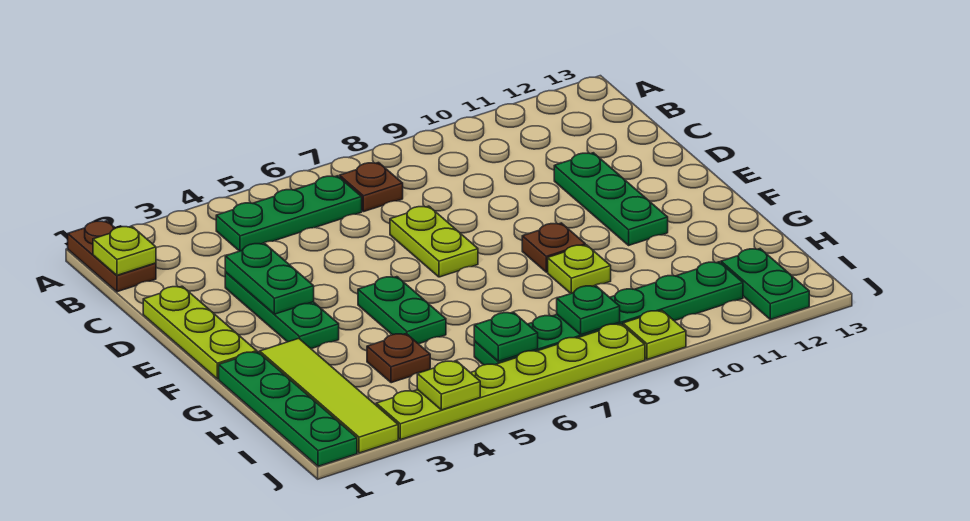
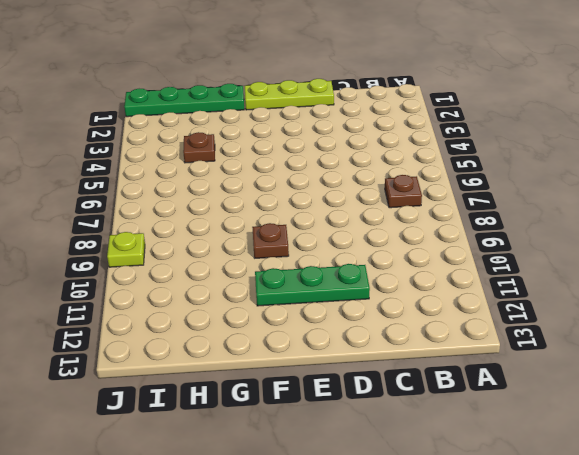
none -> brown plate A1:B1 level 1
none -> green plate B4:B6 level 1
none -> green plate D3:F3 level 1

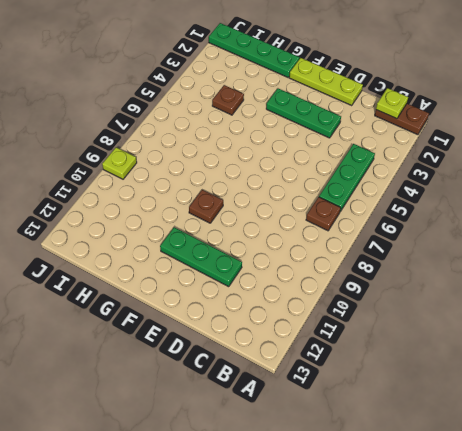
none -> lime plate D7:E7 level 1
none -> green plate F5:G5 level 1
none -> lime tile G2:J2 level 1

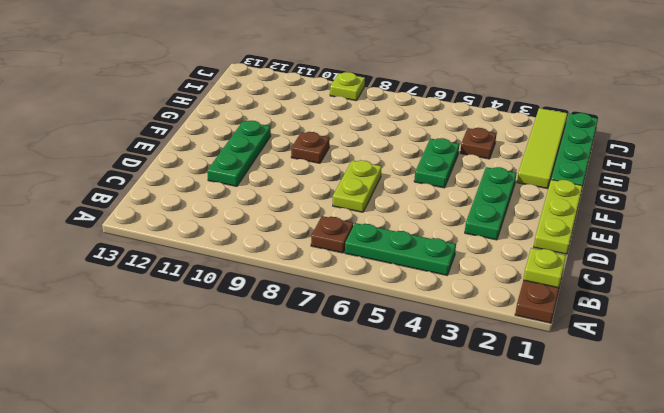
none -> lime plate G9 level 1
none -> green plate I6:I11 level 1
none -> green plate I12:J12 level 1

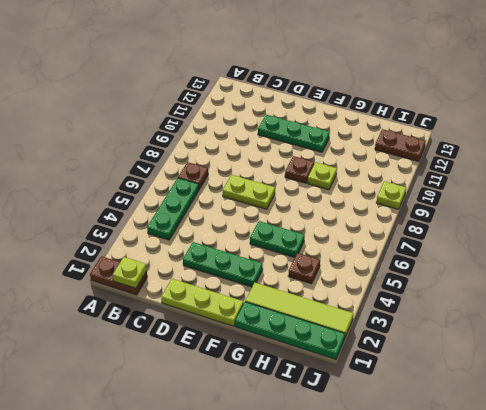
brown plate I12:J12 level 1 -> green plate I12:J12 level 1
none -> green plate I6:I11 level 1
none -> lime plate J3:J8 level 1
none -> green plate D3:E3 level 2

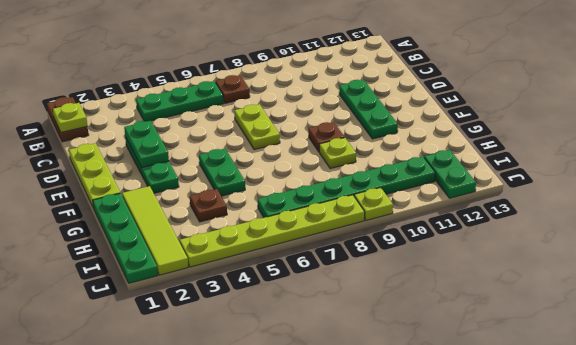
none -> green plate I6 level 2
none -> green plate I8 level 2
none -> lime plate J4 level 2

